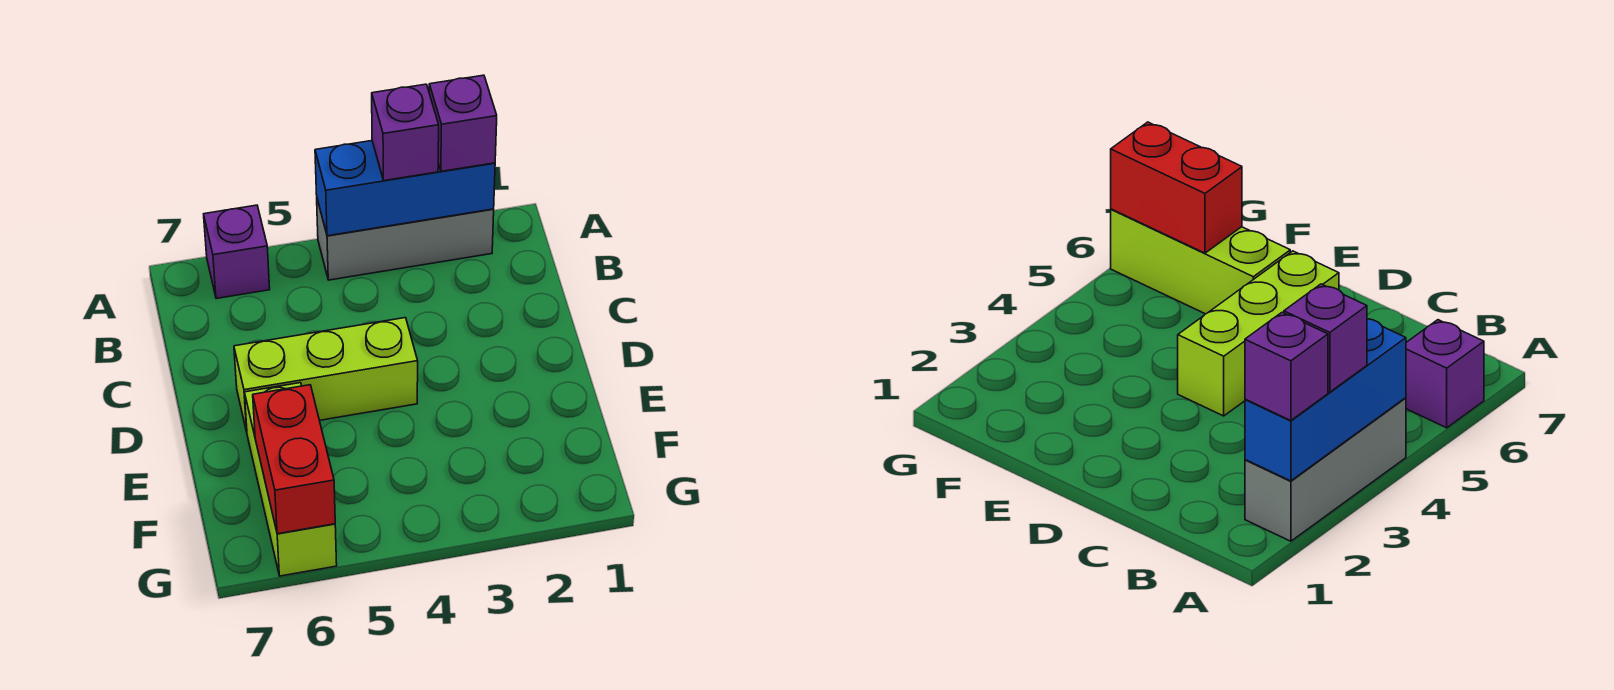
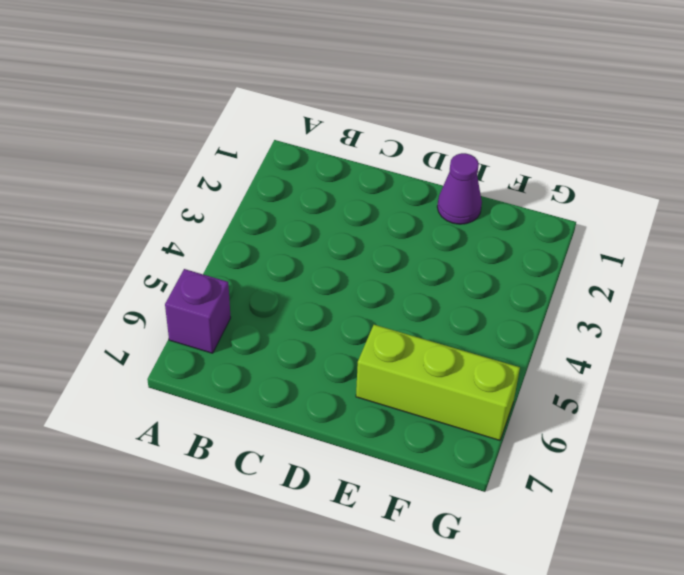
purple cone E1 level 1 -> none
none -> grey brick A2:A4 level 1
none -> lime brick D4:D6 level 1

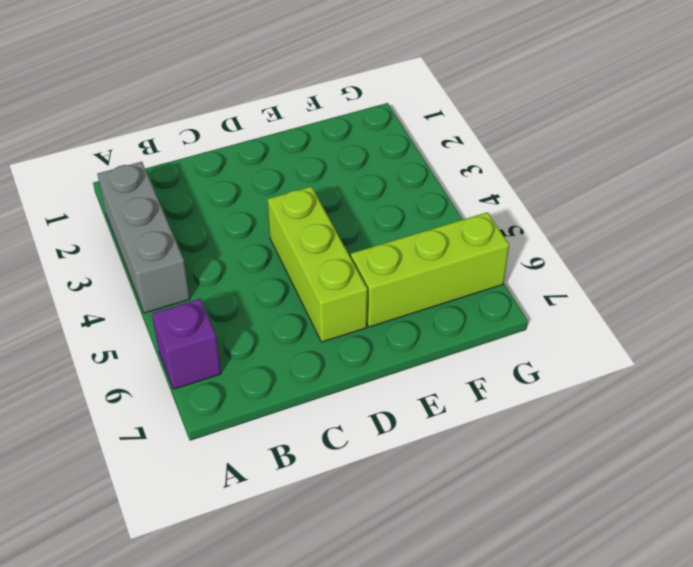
none -> blue brick A2:A4 level 2
none -> red brick F6:G6 level 2

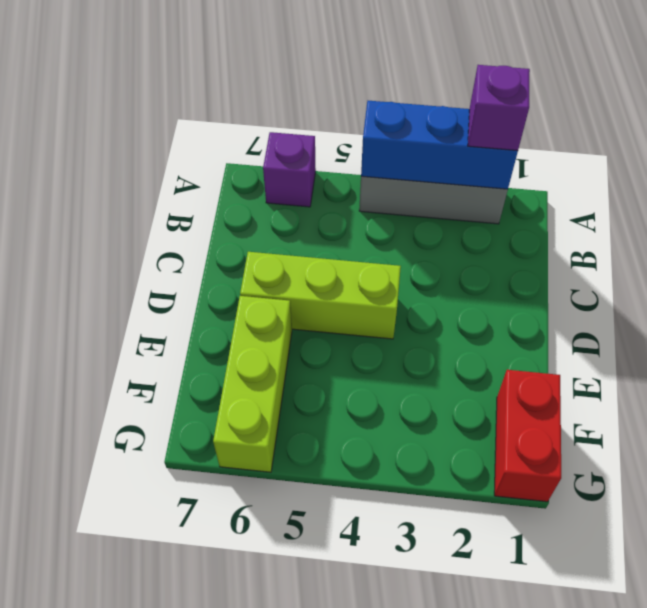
red brick F1:G1 level 1 -> red brick F6:G6 level 2
none -> purple brick A3 level 3

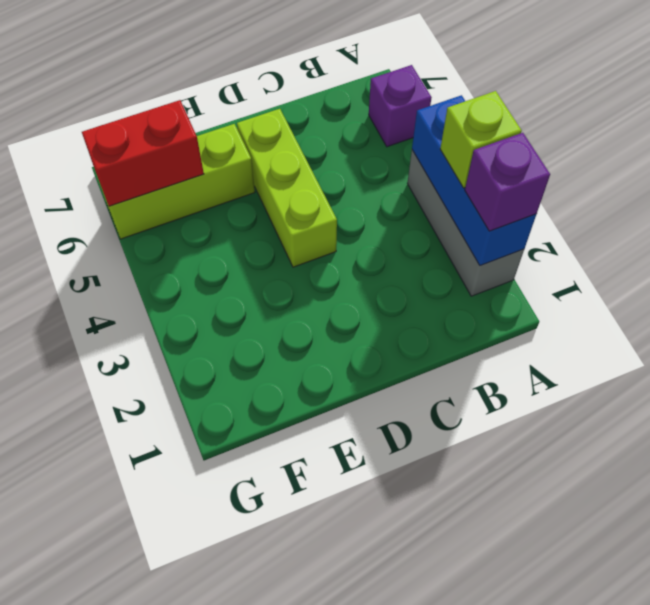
lime brick A3 level 3 -> purple brick A3 level 3

